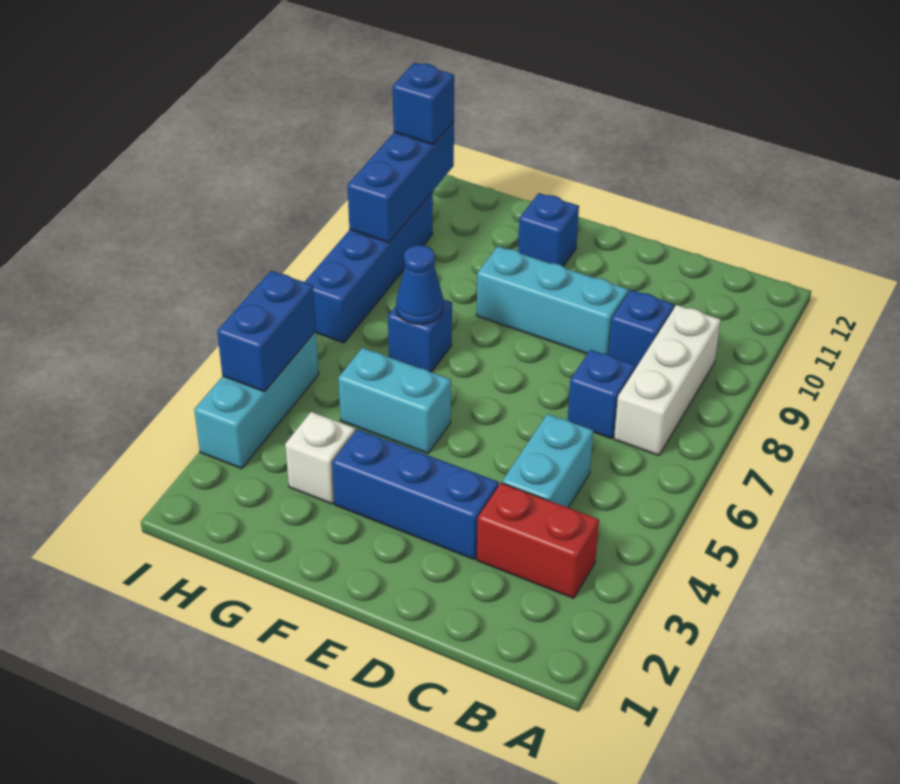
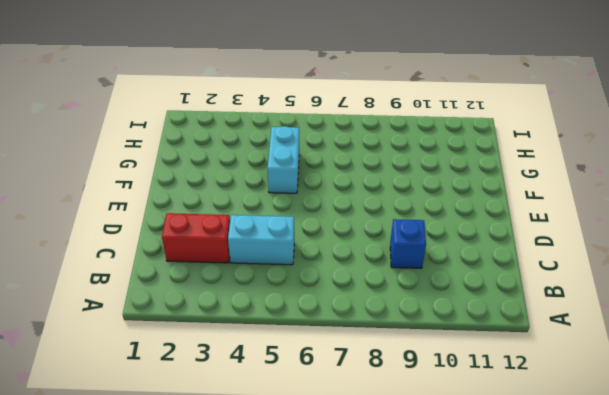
red brick C2:C3 level 1 -> red brick B3:C3 level 1
none -> white brick B7:B9 level 1
none -> blue brick C7 level 1
none -> blue brick D3:F3 level 1

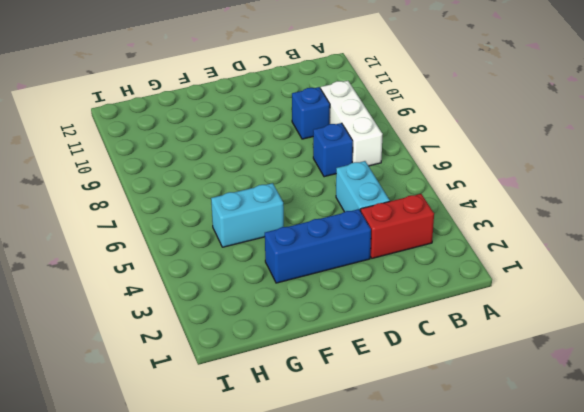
none -> cyan brick D9:F9 level 1
none -> blue brick F11 level 1
none -> white brick G3 level 1

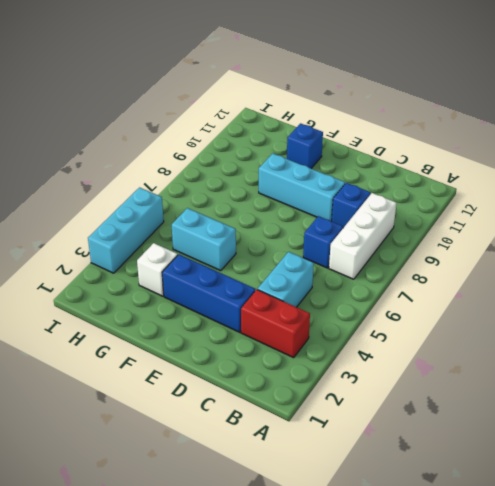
none -> blue brick G7 level 1
none -> blue brick I7:I10 level 1
none -> blue cone G7 level 2

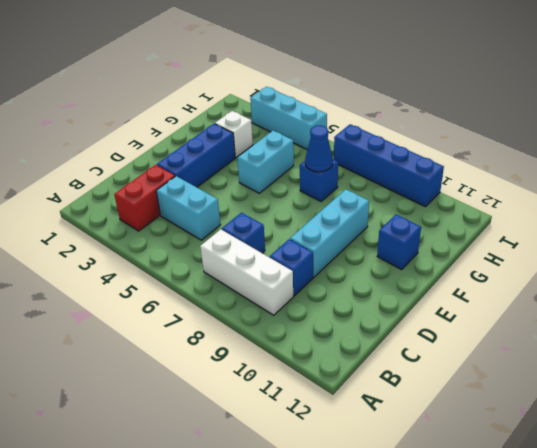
none -> blue brick I4:I5 level 2
none -> blue brick I9:I11 level 2
none -> blue brick I11 level 3

